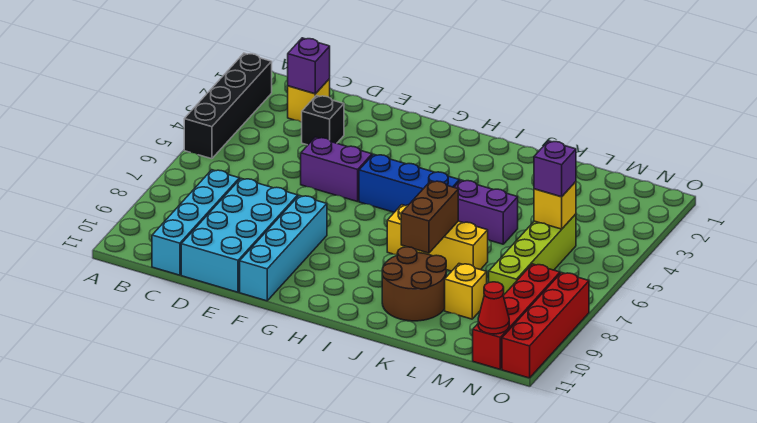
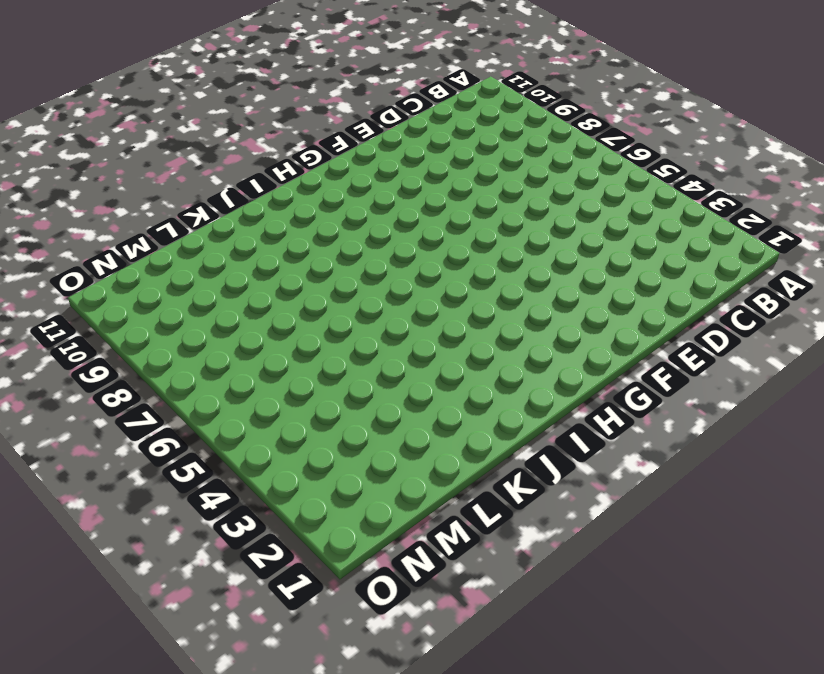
none -> black brick A2:A5 level 1
none -> yellow brick C2 level 1
none -> cyan brick C8:C11 level 1

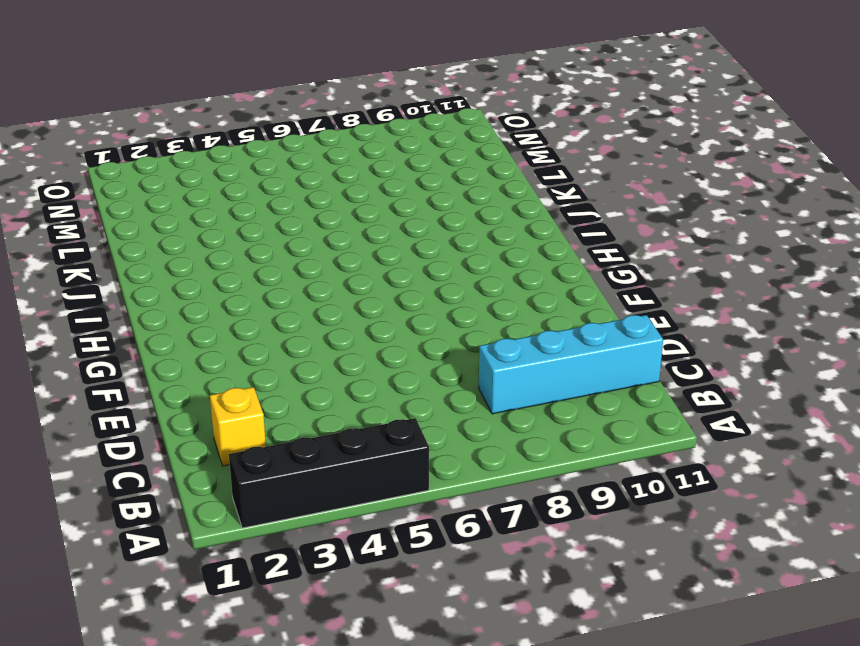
none -> black brick D3 level 1
none -> cyan brick D8:E11 level 1
none -> purple brick E5:F5 level 1

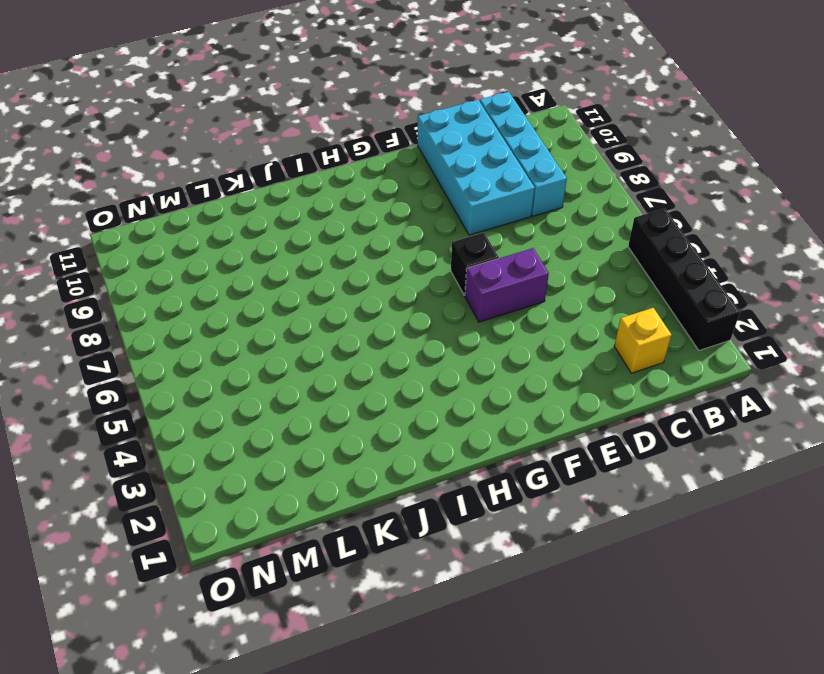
black brick F6 level 1 -> black brick D3 level 1
none -> cyan brick F8:F11 level 1
none -> blue brick G5:I5 level 1
none -> yellow brick I7:K7 level 1

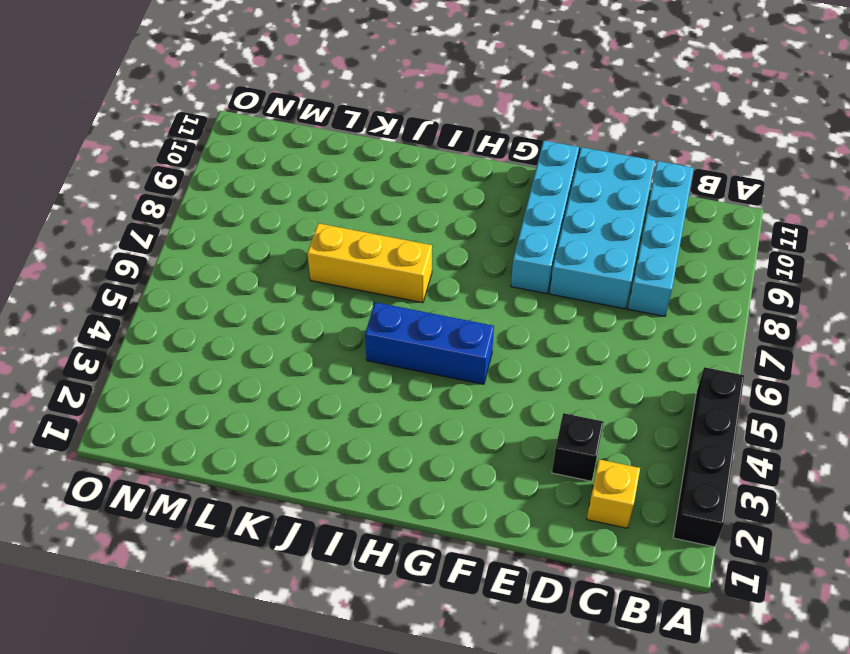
none -> purple brick E5:F5 level 1
none -> purple brick J5:K5 level 1
none -> brown round brick J9:K10 level 1

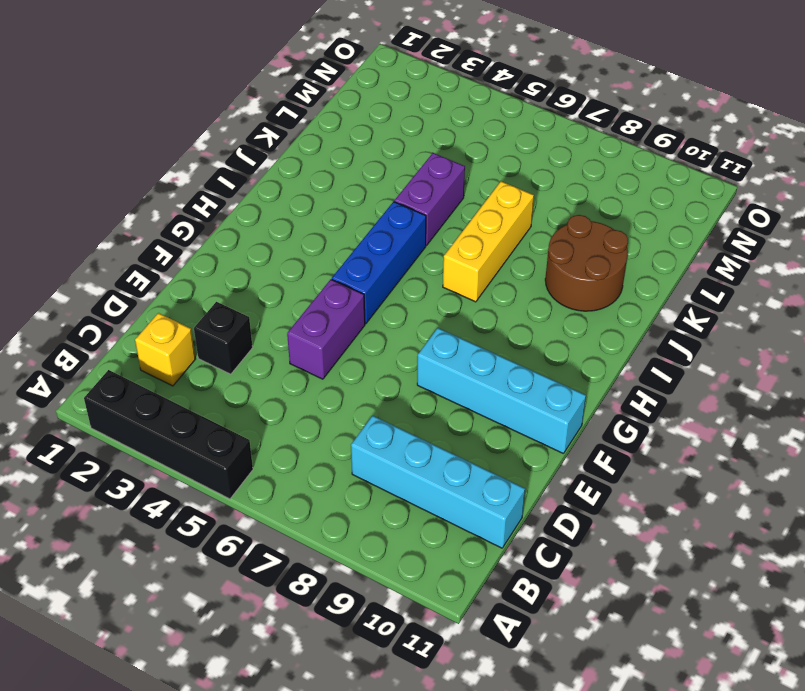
none -> cyan brick D8:E11 level 1
none -> yellow brick L9 level 1
none -> lime brick M5:M8 level 1

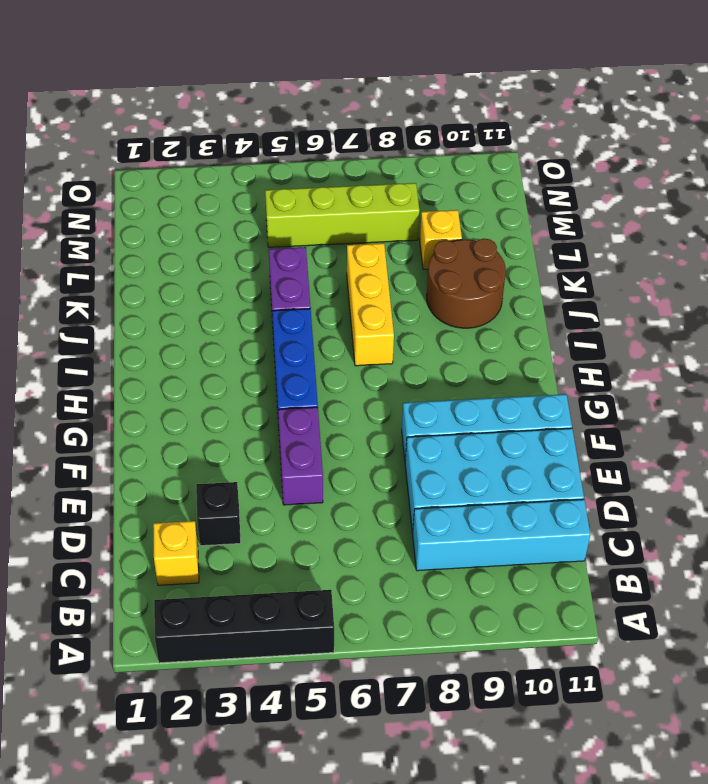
none -> red brick N8:N11 level 1
none -> red brick O8:O11 level 1
none -> purple brick C2 level 2

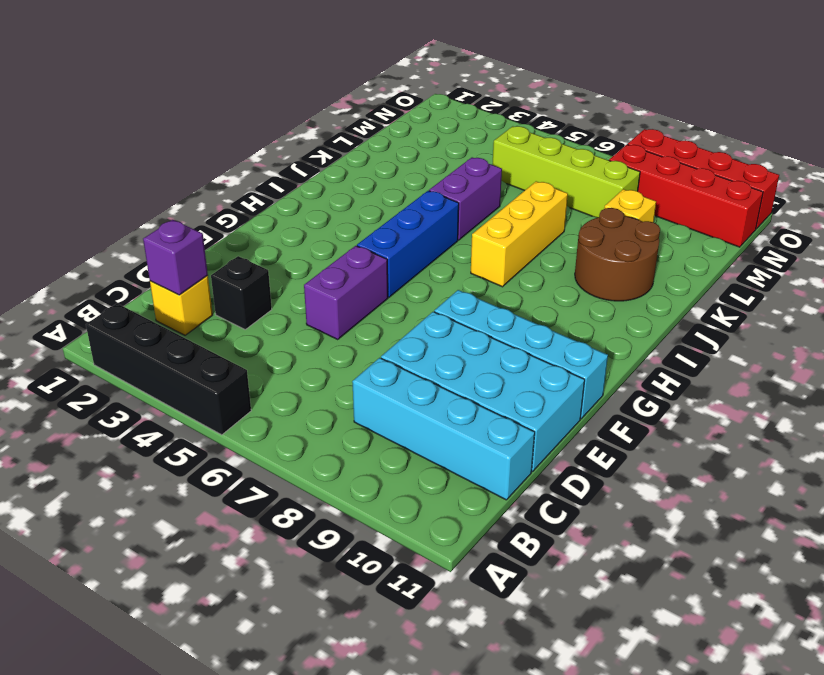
none -> brown brick J7:J8 level 2
none -> yellow brick M5 level 2
none -> red cone N11 level 2

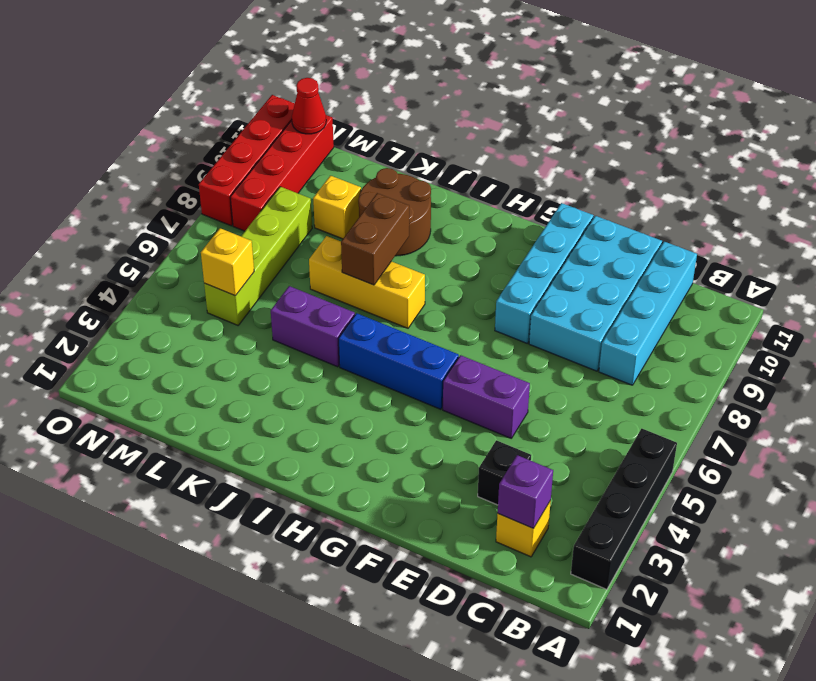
none -> purple brick M5 level 3

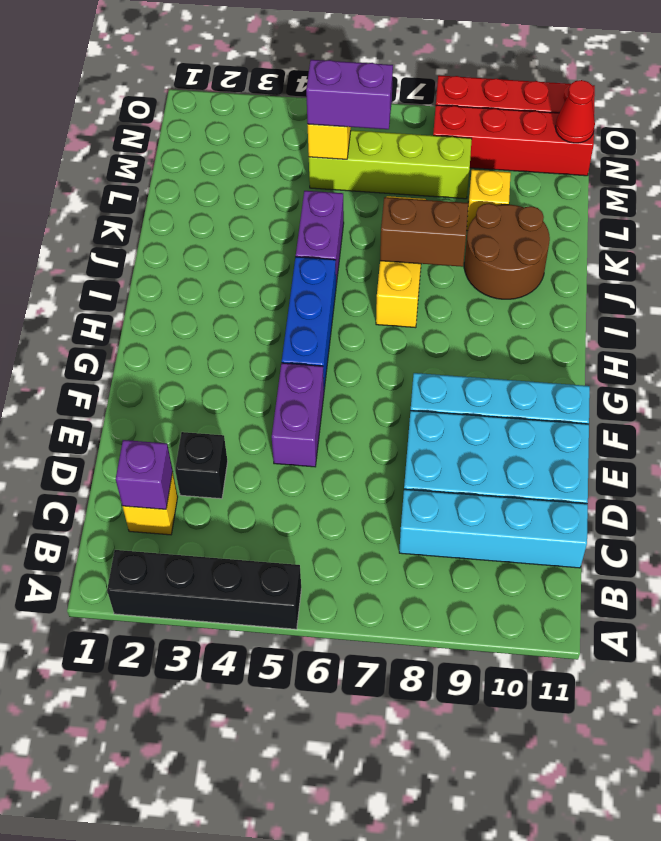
purple brick M5:M6 level 3 -> purple brick M5 level 3

